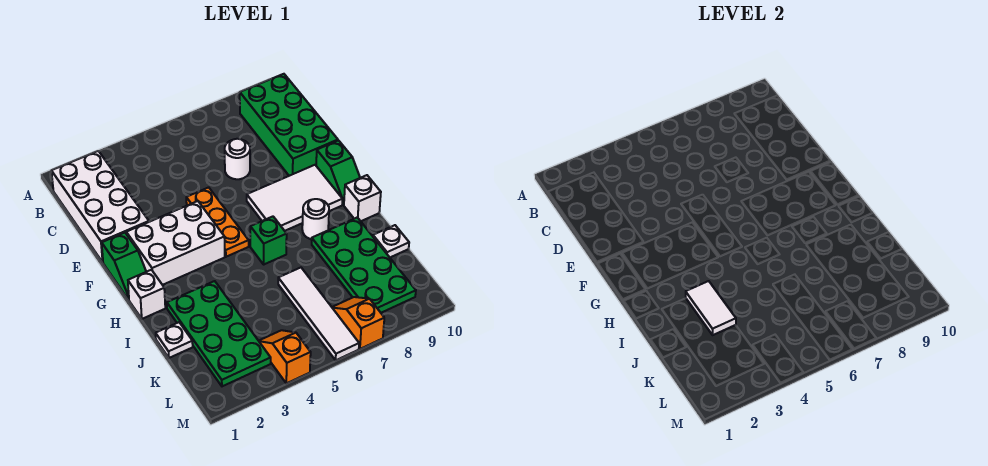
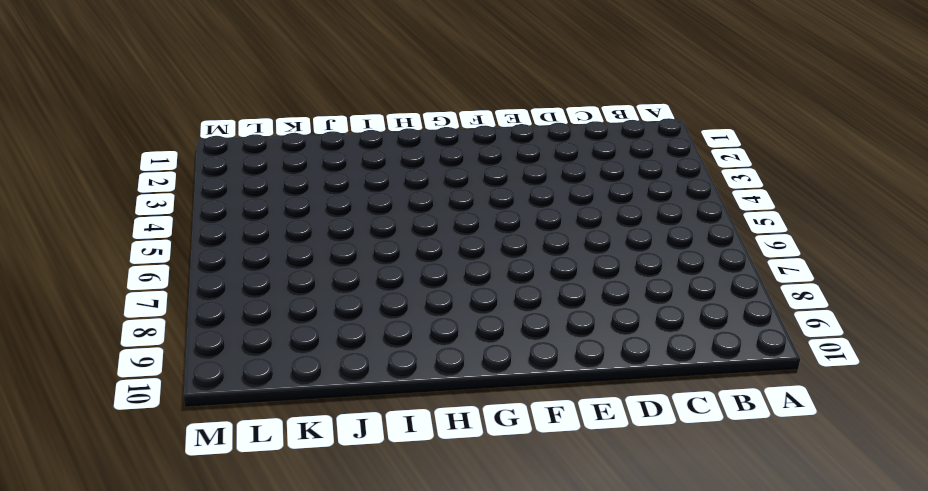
none -> white brick B1:E2 level 1
none -> green brick B9:E10 level 1
none -> white round brick D7 level 1

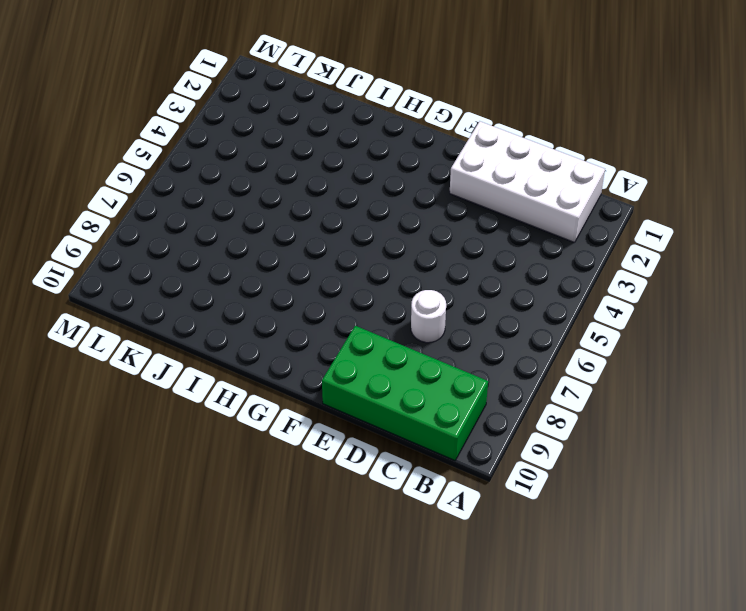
none -> orange plate E5:G5 level 1
none -> green slope F1:G1 level 1 top F
none -> white brick F2:G4 level 1

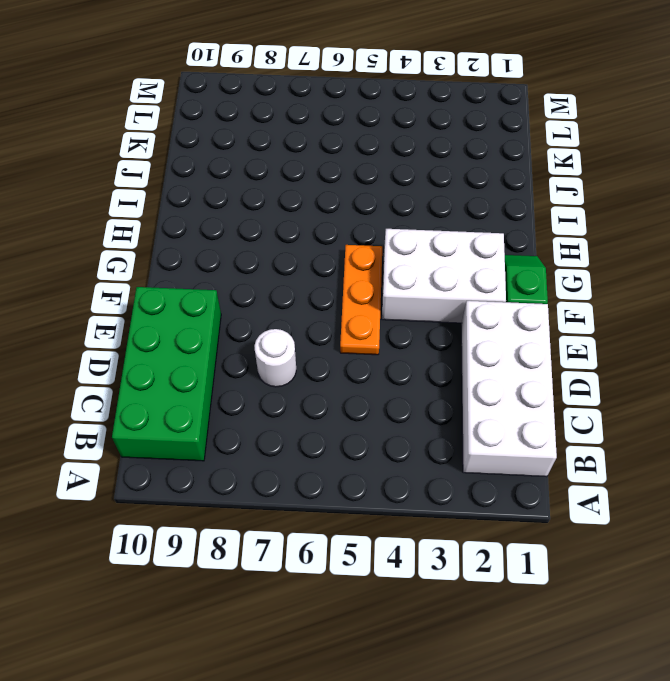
none -> white tile F7:G9 level 1
none -> green slope F10:G10 level 1 top F
none -> white brick H1 level 1

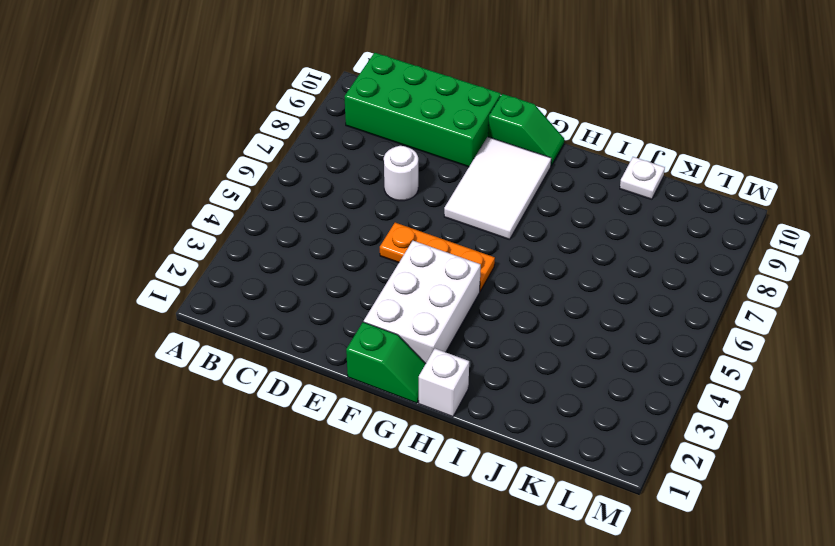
none -> white brick B1:E2 level 1
none -> green brick H6 level 1
none -> white round brick H8 level 1

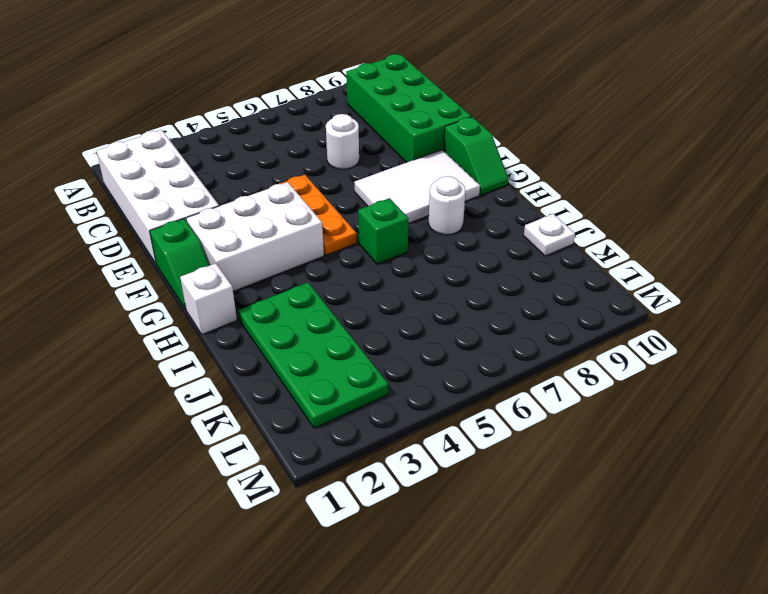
none -> white brick H10 level 1
none -> green plate I8:L9 level 1
none -> white plate J1 level 1

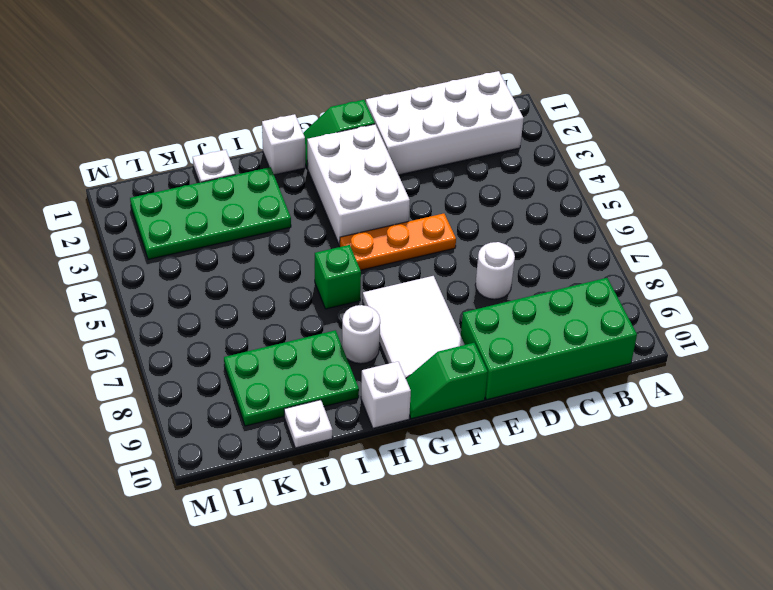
green plate I8:K9 level 1 -> green plate I8:L9 level 1
none -> white tile J6:M6 level 1
none -> orange slope L4:M4 level 1 top M
none -> orange slope L7:M7 level 1 top M

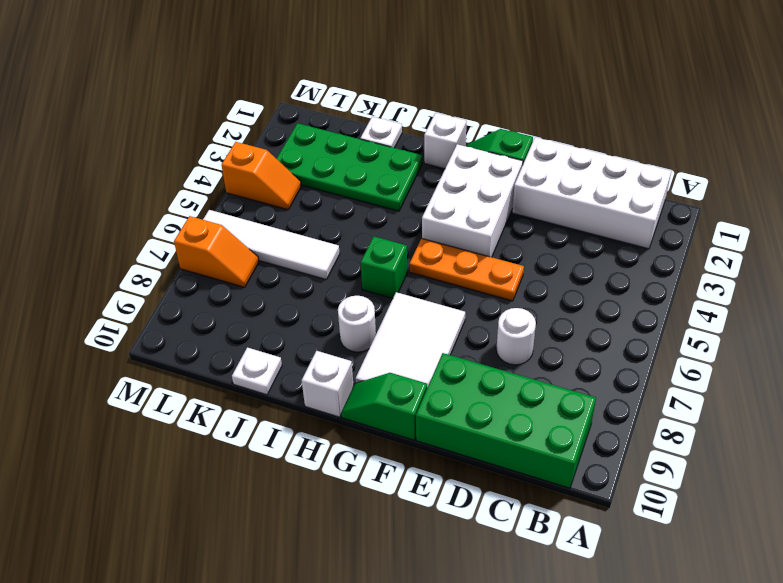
none -> green plate I8:L9 level 1
none -> white tile I3:J3 level 2

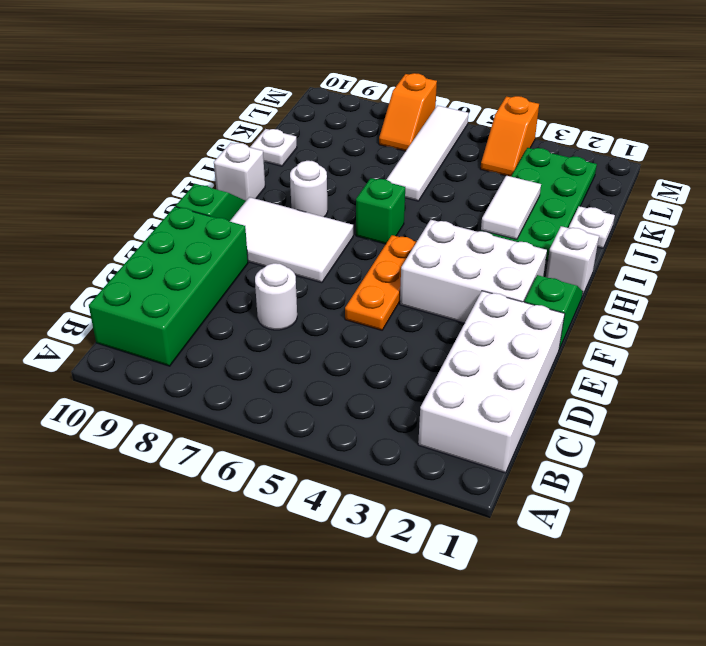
none -> green plate I8:L9 level 1

